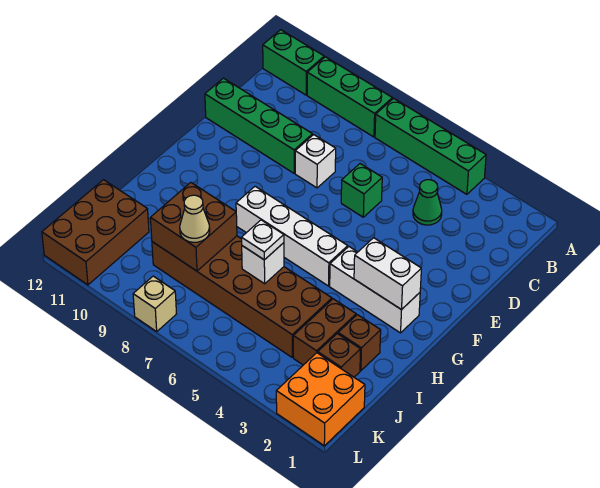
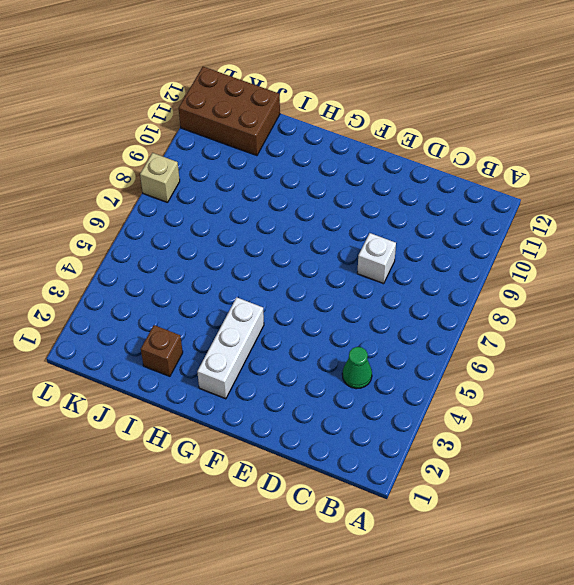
none -> green brick A4:A7 level 1
none -> green brick A8:A10 level 1
none -> green brick A11:A12 level 1

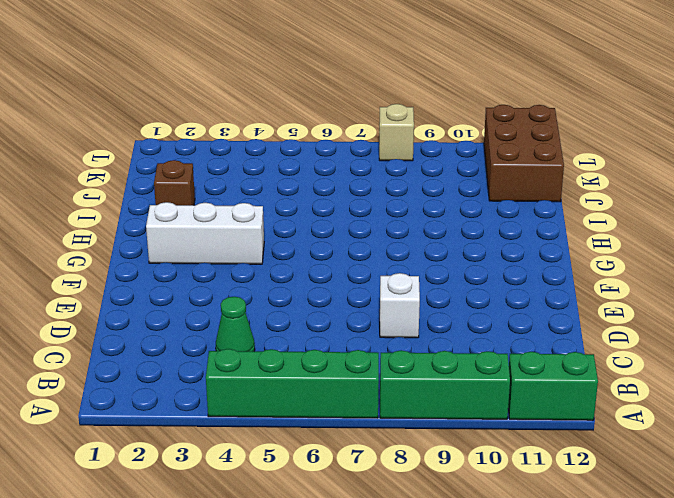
none -> green brick D6 level 1
none -> green brick D9:D12 level 1
none -> white brick G5:G8 level 1

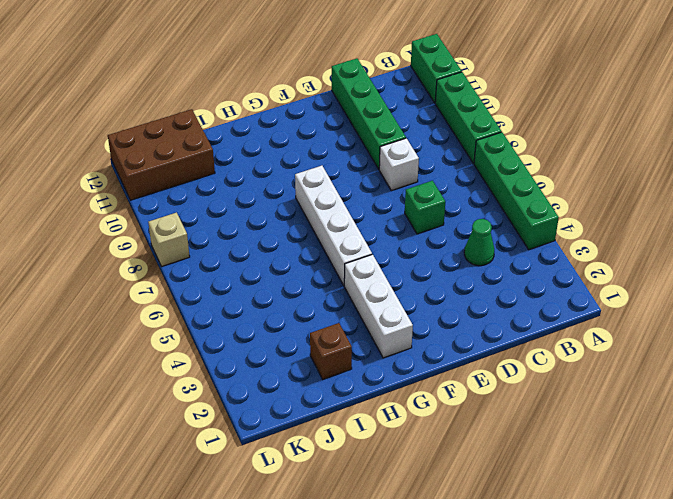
none -> brown brick I3:J3 level 1
none -> brown brick I4:J9 level 1
none -> brown brick J2 level 1

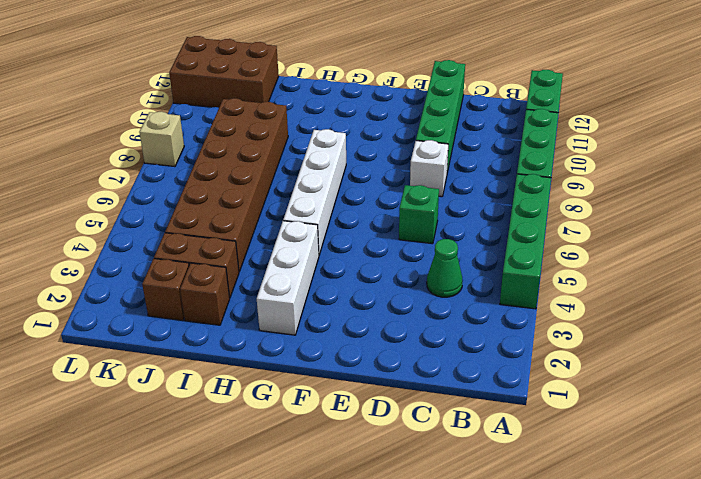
none -> orange brick K1:L2 level 1
none -> white brick G2:G3 level 2
none -> white brick I6 level 2

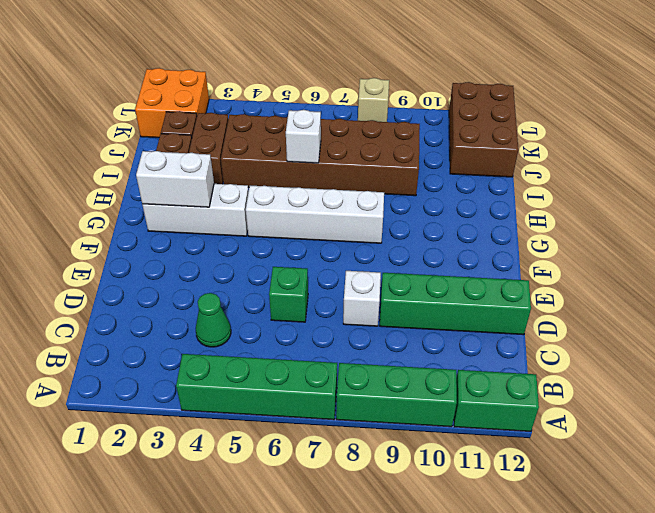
none -> brown brick I8:J9 level 2
none -> white plate I6 level 3
none -> tan cone J8 level 3

